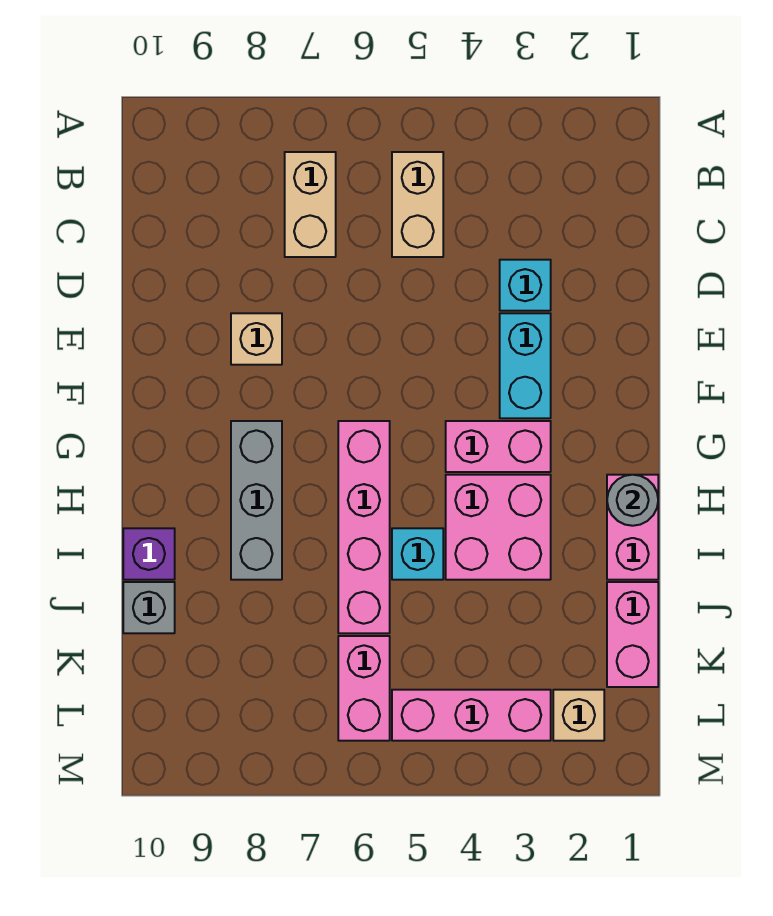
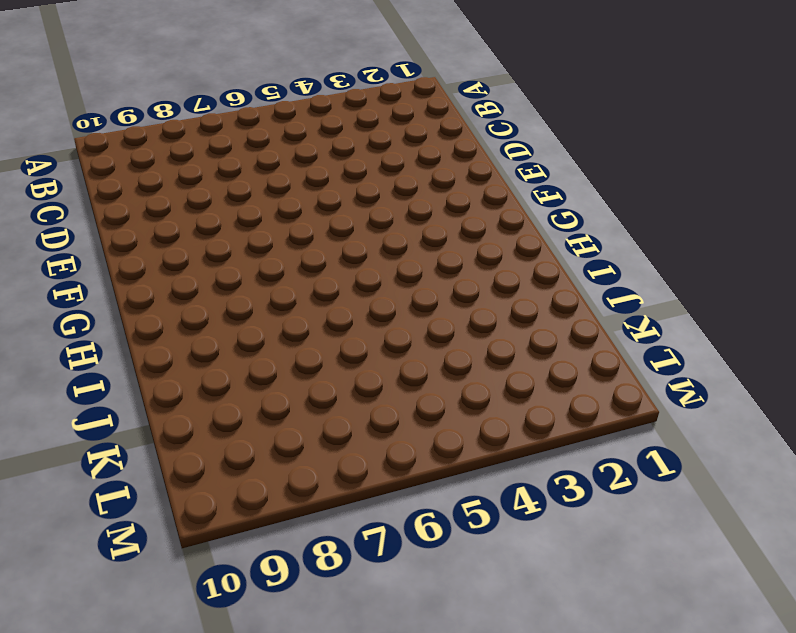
none -> tan brick B5:C5 level 1
none -> tan brick B7:C7 level 1
none -> cyan brick D3 level 1

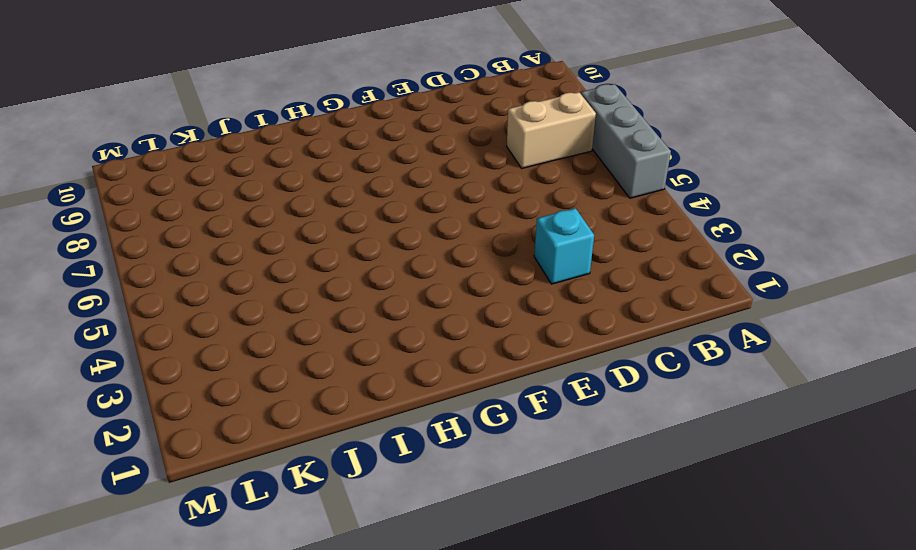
grey brick A5:A7 level 1 -> grey brick G8:I8 level 1
none -> tan brick B5:C5 level 1
none -> cyan brick E3:F3 level 1
none -> tan brick E8 level 1

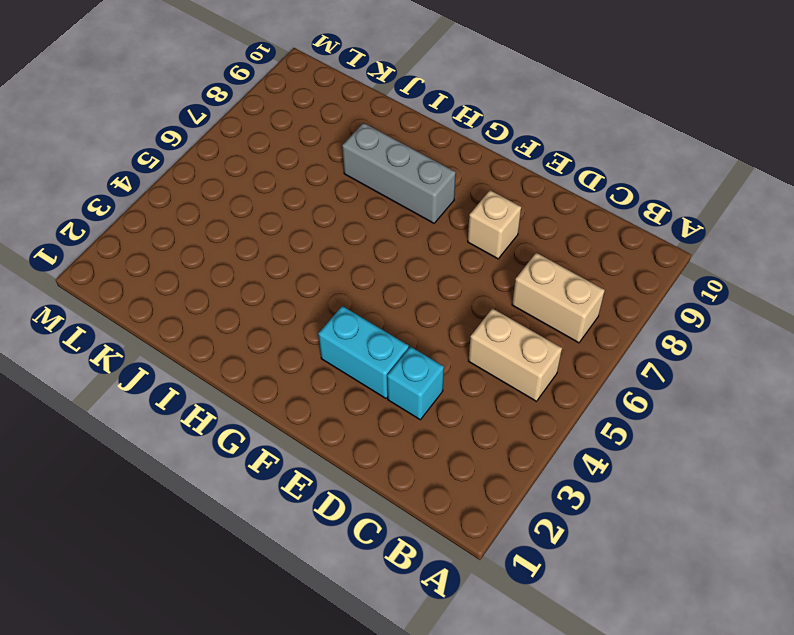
none -> pink brick G3:G4 level 1
none -> pink brick G6:J6 level 1
none -> pink brick H1:I1 level 1

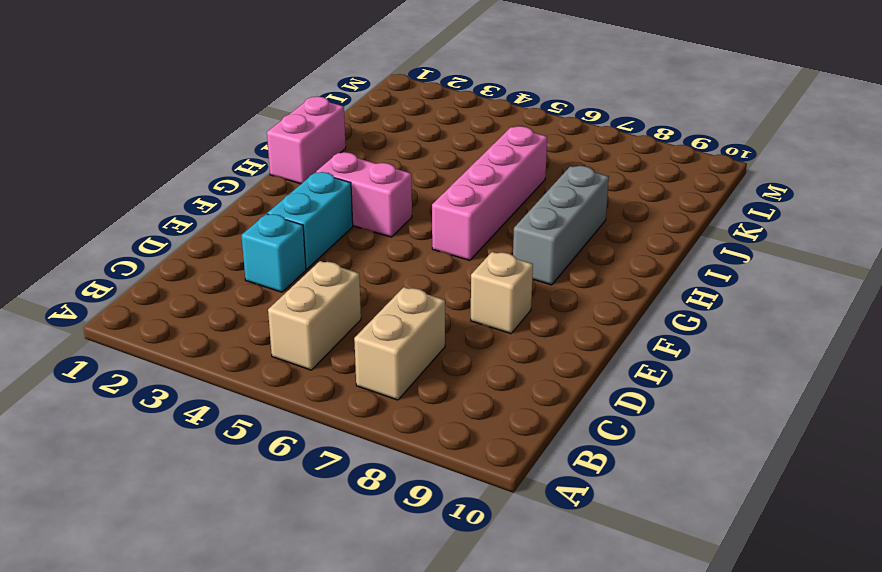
none -> pink brick H3:I4 level 1
none -> cyan brick I5 level 1
none -> purple brick I10 level 1

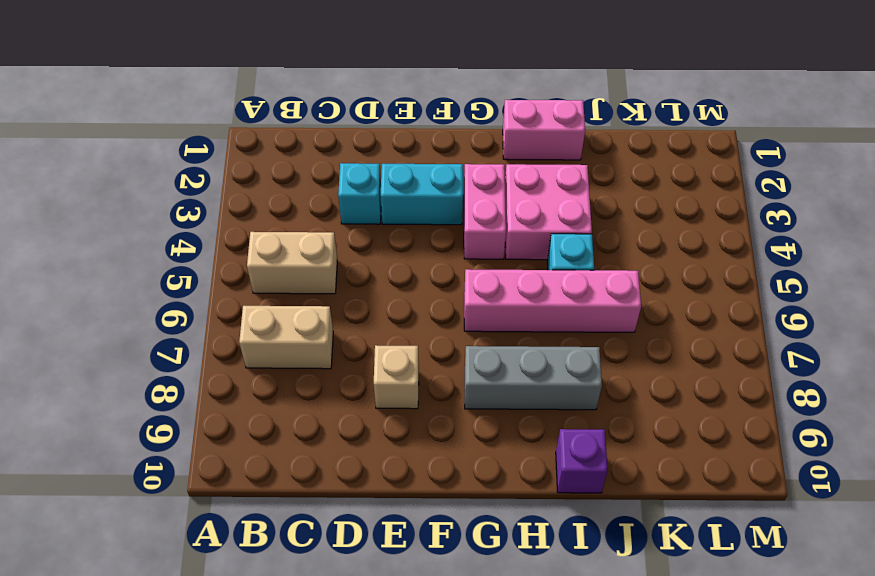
none -> pink brick J1:K1 level 1
none -> grey brick J10 level 1
none -> pink brick K6:L6 level 1

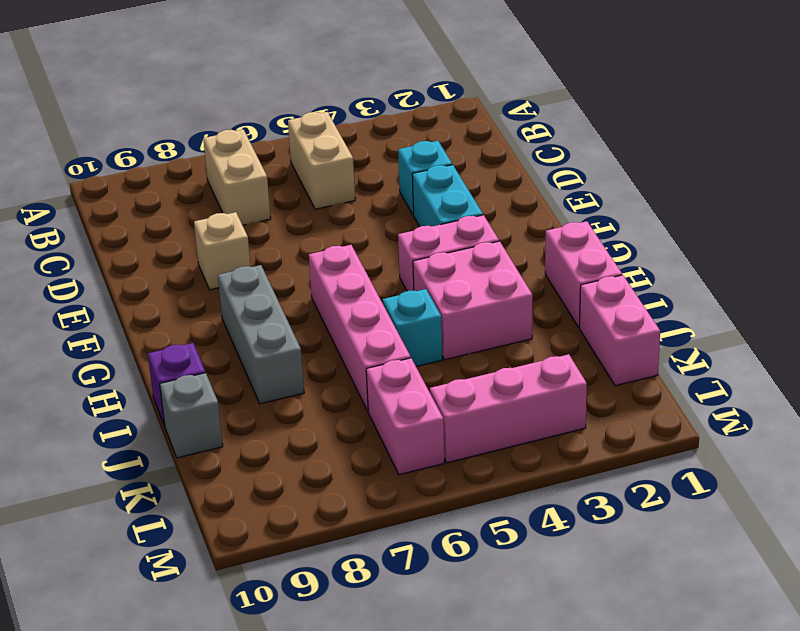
none -> tan brick L2 level 1
none -> grey round brick H1 level 2

